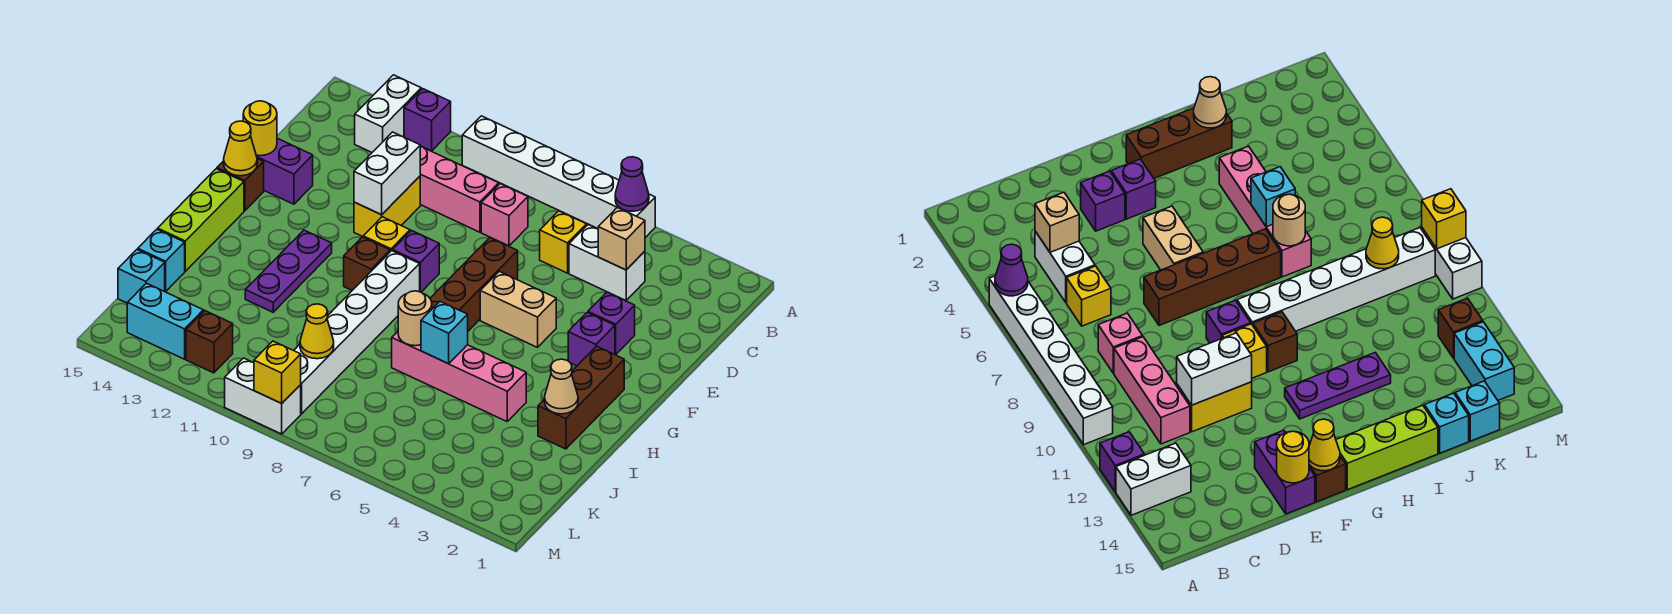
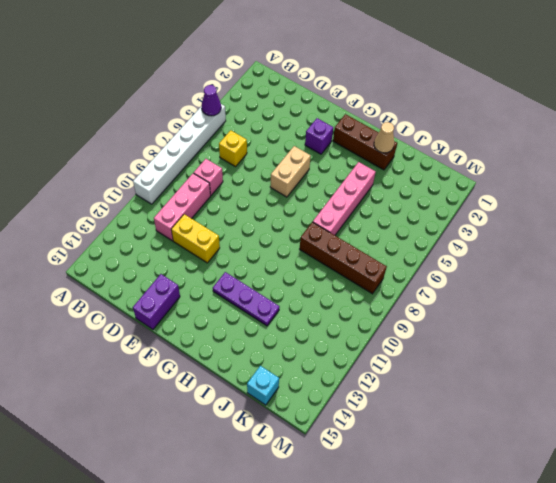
brown brick I8:L8 level 1 -> brown brick E7:H7 level 1
none -> purple brick A12 level 1
none -> white brick A13:B13 level 1
none -> white brick C4:C5 level 1
none -> purple brick E3 level 1

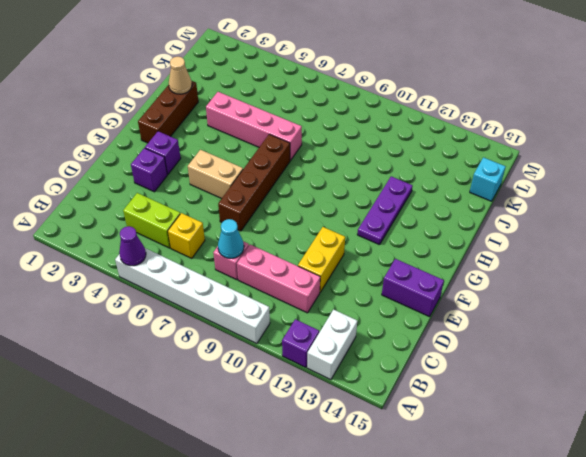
lime brick C4:C5 level 1 -> white brick C4:C5 level 1
cyan cone C8 level 2 -> none
none -> purple brick F9 level 1
none -> yellow brick F10 level 1
none -> brown brick F15 level 1
none -> white brick G9:L9 level 1

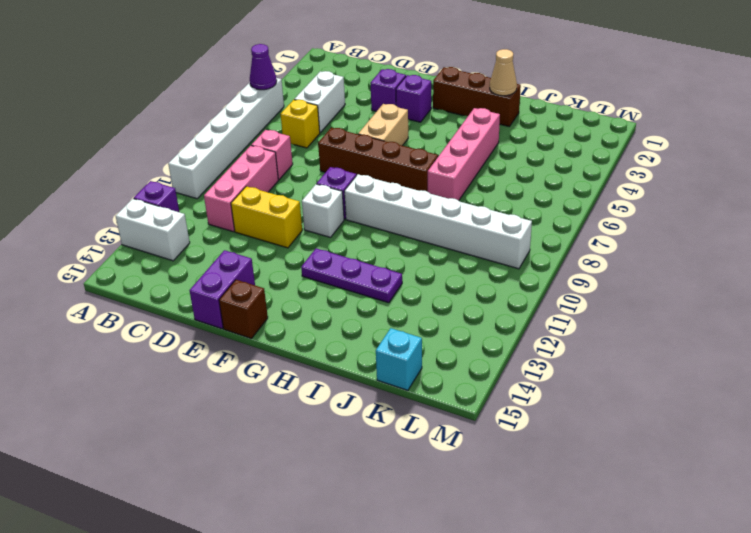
white brick F10 level 1 -> yellow brick F10 level 1
none -> brown brick G10 level 1
none -> lime brick G15:I15 level 1
none -> cyan brick J15 level 1
none -> brown brick L12 level 1

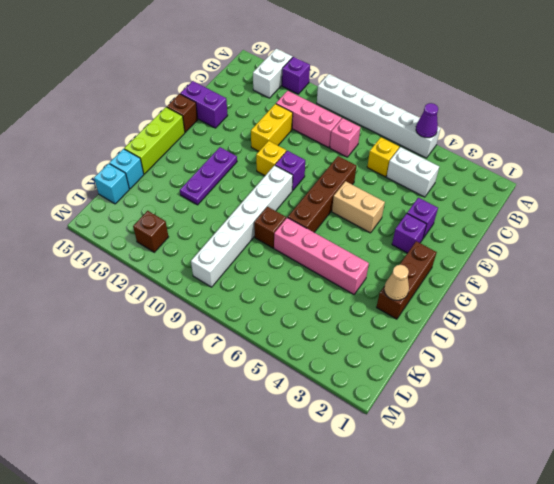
brown brick I8 level 1 -> brown brick G10 level 1
none -> cyan brick L13:L14 level 1
none -> white brick M9:M10 level 1
none -> tan brick C4 level 2
none -> white brick D11:E11 level 2

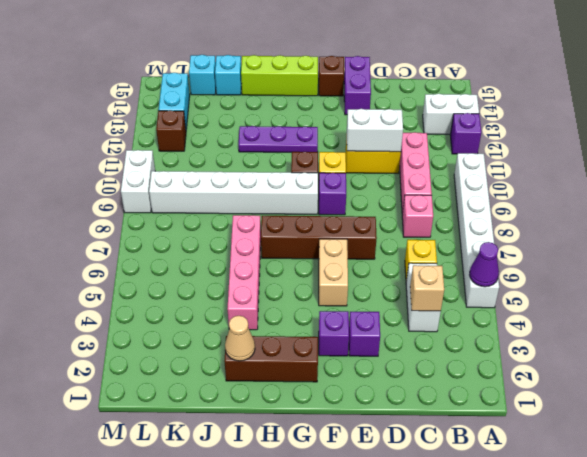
none -> yellow round brick E15 level 2
none -> yellow cone F15 level 2
none -> cyan brick I6 level 2
none -> tan round brick I7 level 2

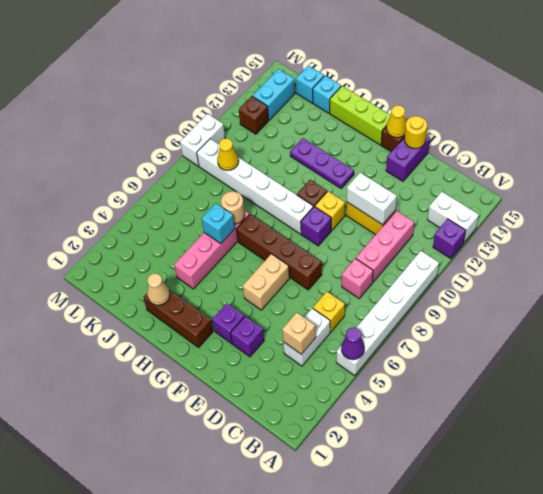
none -> yellow brick M9 level 2

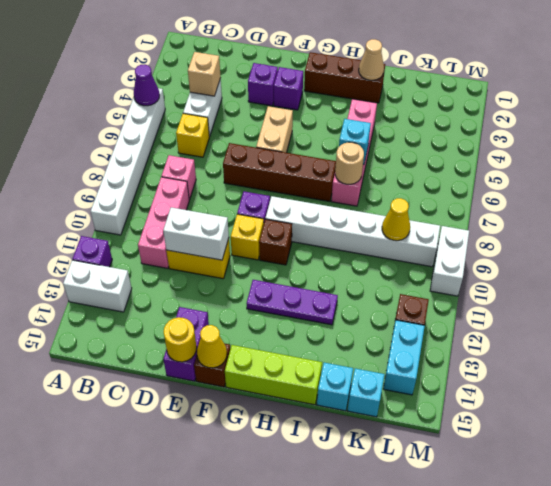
none -> yellow brick M9 level 2

